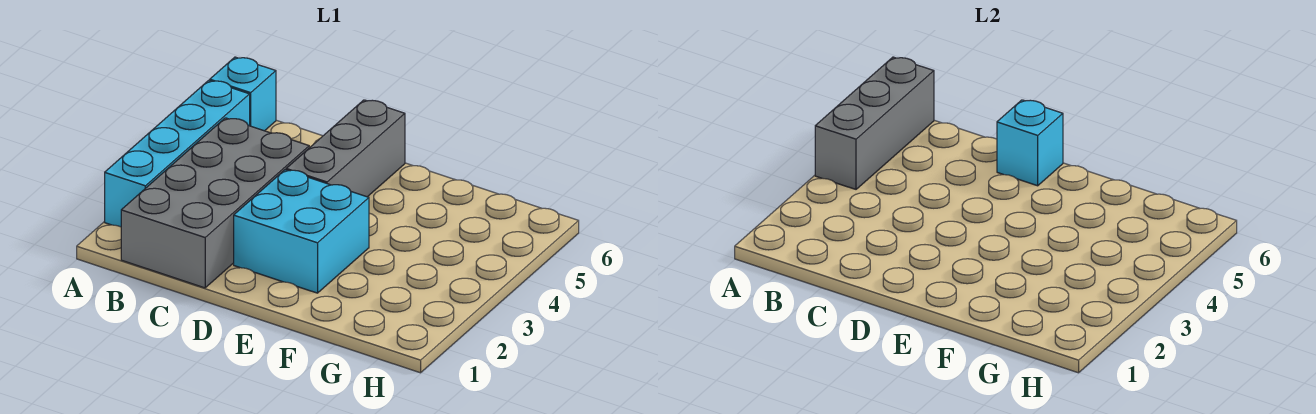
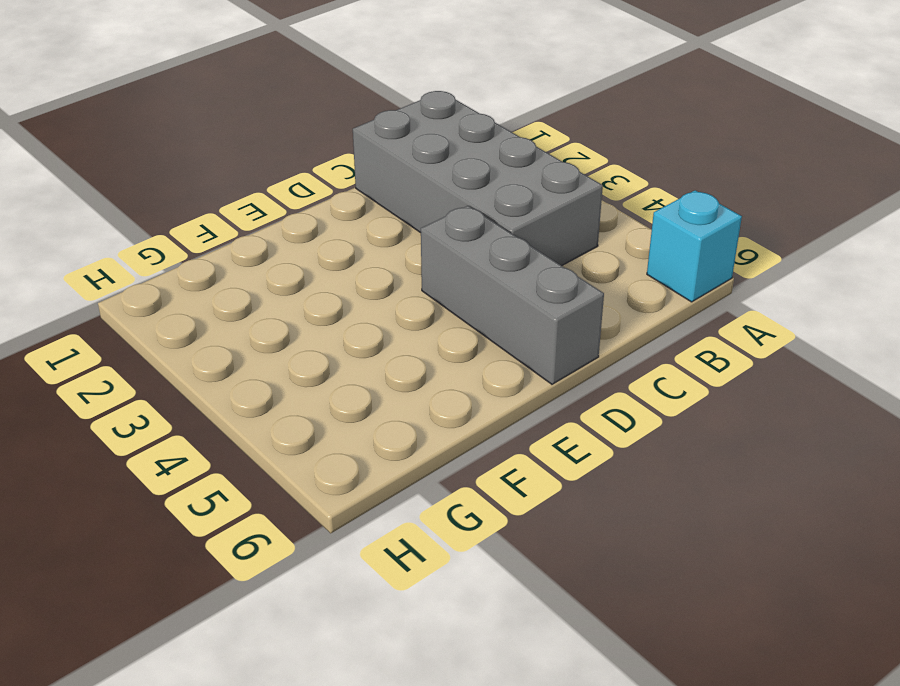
none -> cyan brick A2:A5 level 1
none -> cyan brick D2:E3 level 1

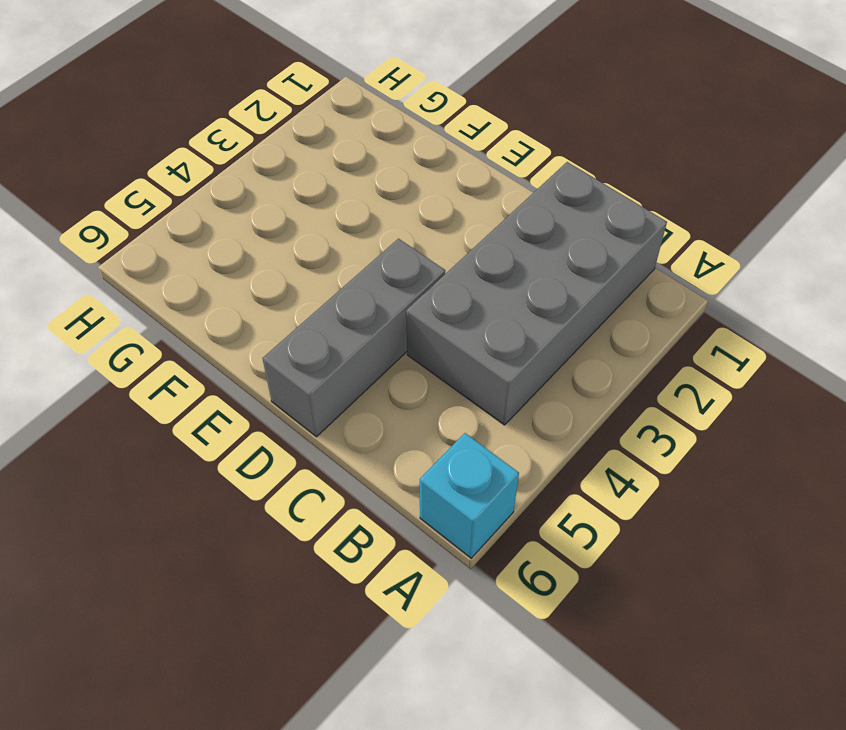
none -> cyan brick A2:A5 level 1
none -> cyan brick D2:E3 level 1

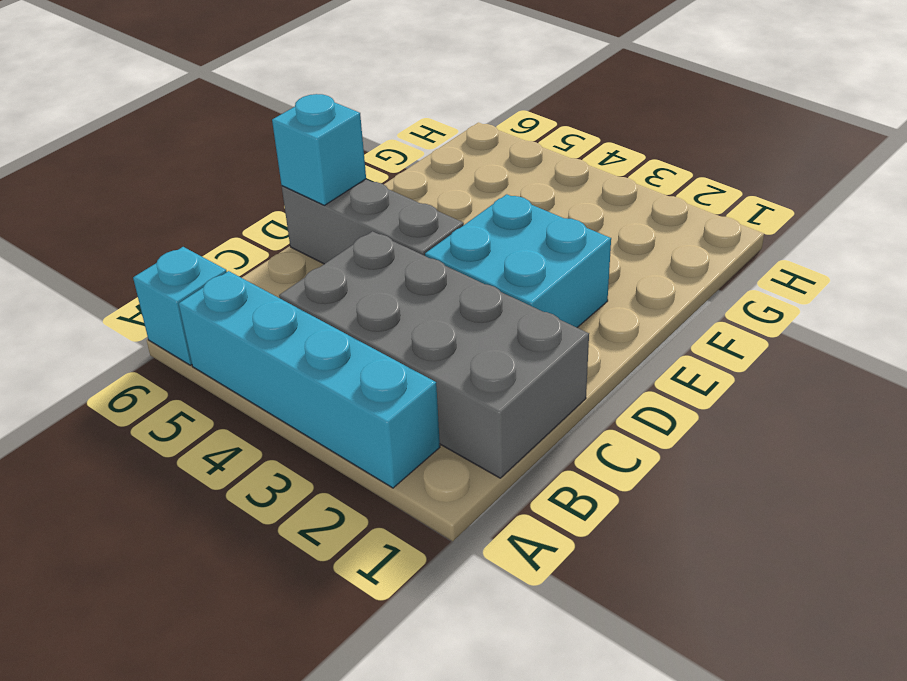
none -> grey brick A4:A6 level 2

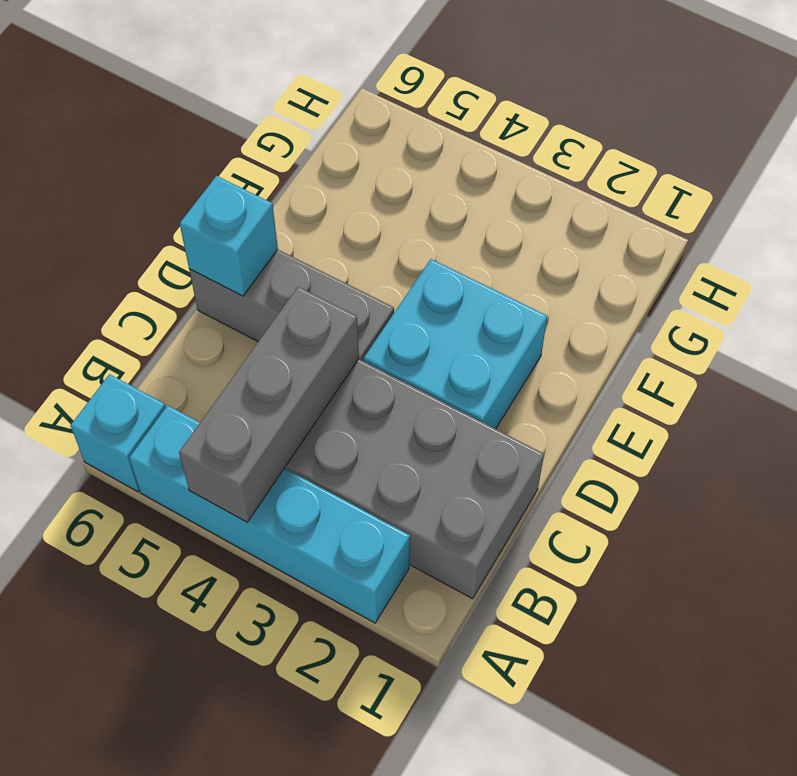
grey brick A4:C4 level 2 -> grey brick A4:A6 level 2

